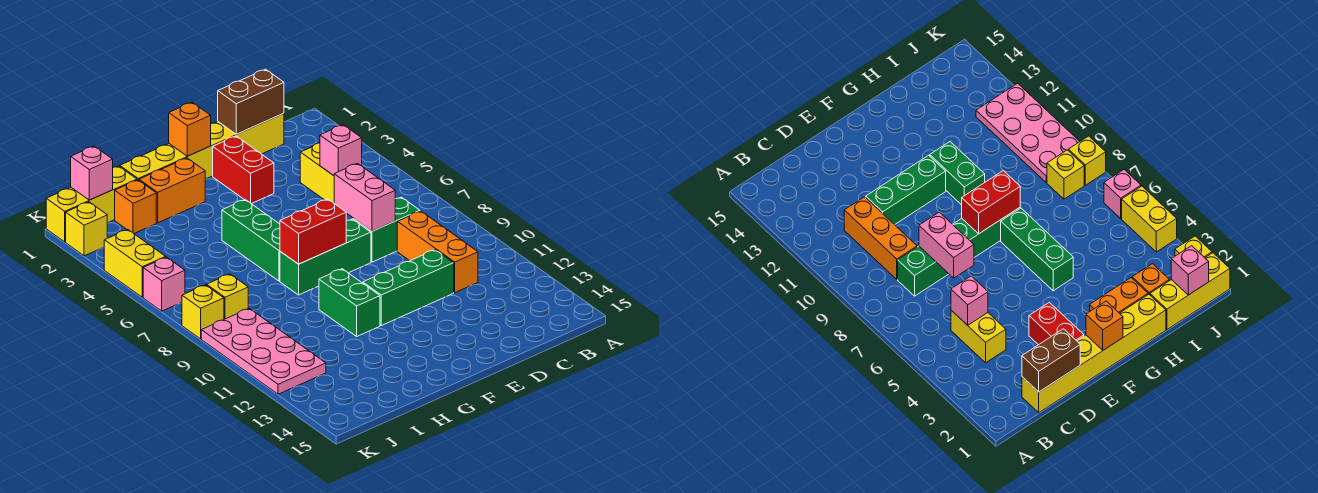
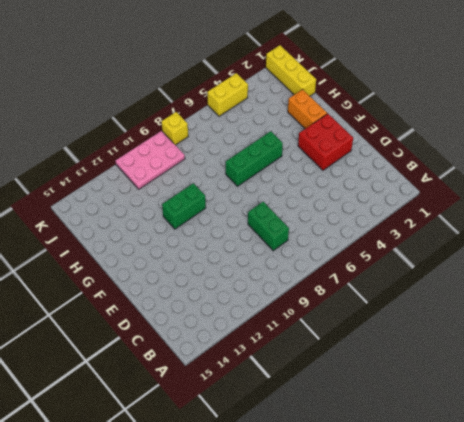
red brick E2:F3 level 1 -> red brick E2:E3 level 1
pink plate J9:K11 level 1 -> pink plate J9:K12 level 1
none -> yellow brick C1:H1 level 1
none -> yellow brick C4:C5 level 1
none -> orange brick C9:C11 level 1

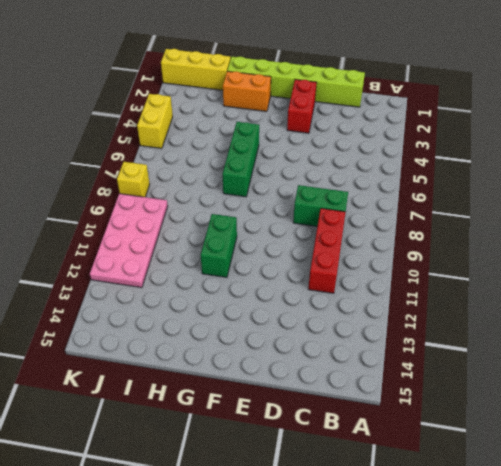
lime brick C1:H1 level 1 -> yellow brick C1:H1 level 1
red brick C9:C11 level 1 -> orange brick C9:C11 level 1
none -> yellow brick C4:C5 level 1
none -> green brick D11:F11 level 1
none -> green brick E8:G8 level 1

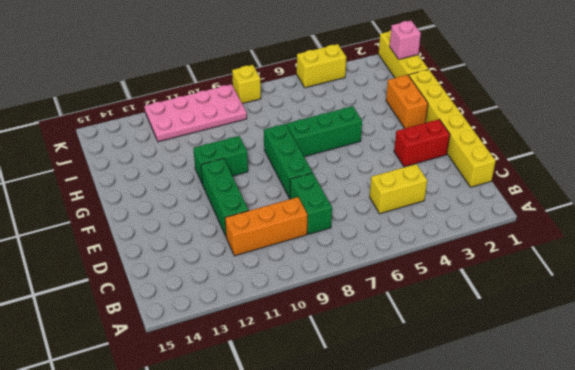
none -> orange brick I2 level 1
none -> yellow brick J8 level 1
none -> yellow brick K2 level 1

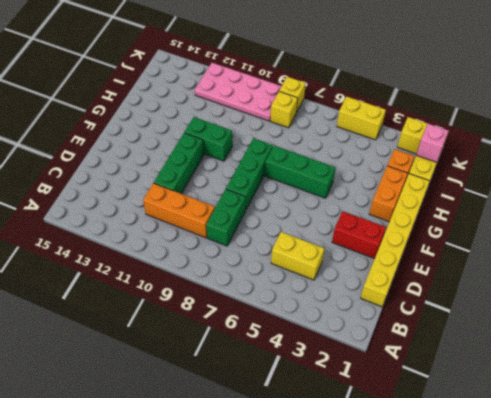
none -> pink brick K6 level 1
none -> brown brick C1:D1 level 2
none -> pink brick C5 level 2

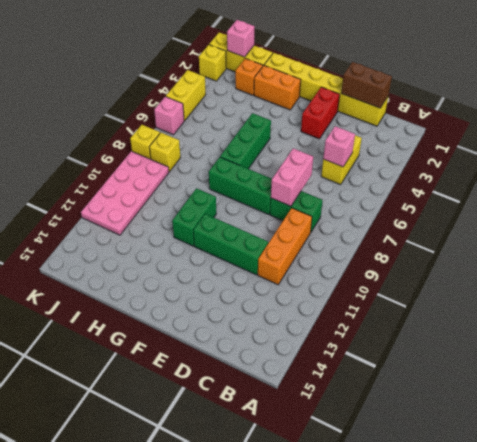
none -> orange brick F1 level 2
none -> red brick F8:G8 level 2

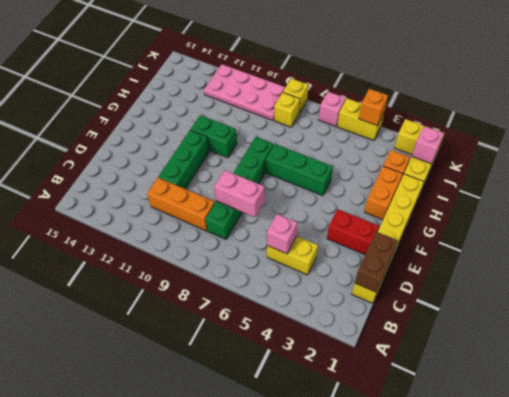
orange brick K4 level 2 -> orange brick F1 level 2
none -> red brick F8:G8 level 2

